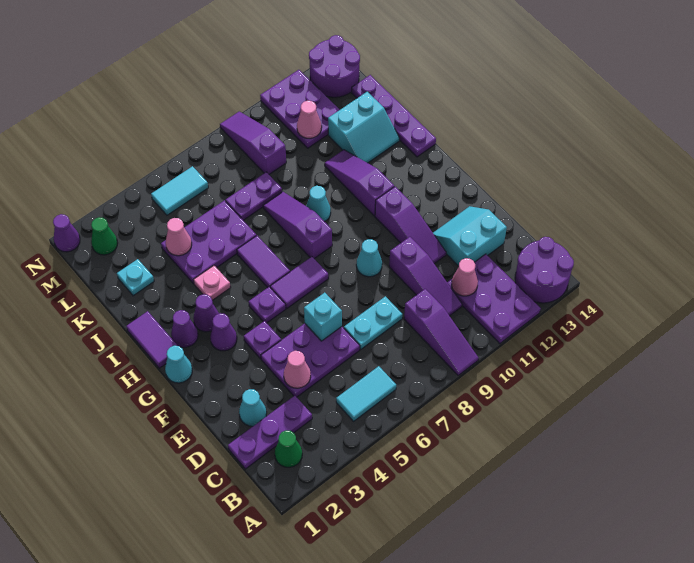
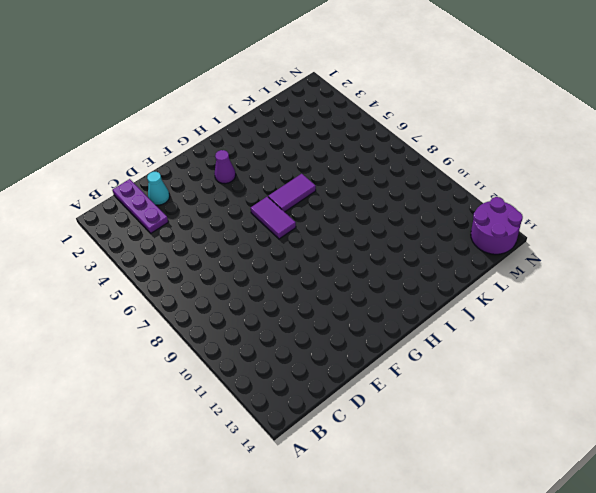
none -> purple slope A9:C9 level 1 top C
none -> purple plate A11:C12 level 1
none -> purple round brick A13:B14 level 1
none -> green cone B2 level 1

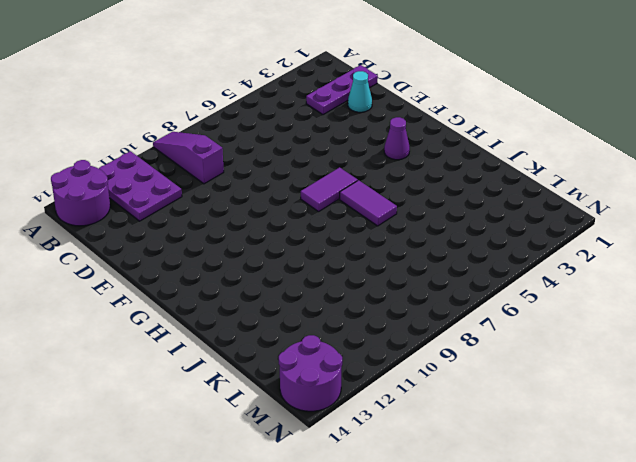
none -> green cone B2 level 1
none -> cyan tile B5:B6 level 1
none -> purple slope C10:E10 level 1 top E
none -> purple plate D4:E6 level 1

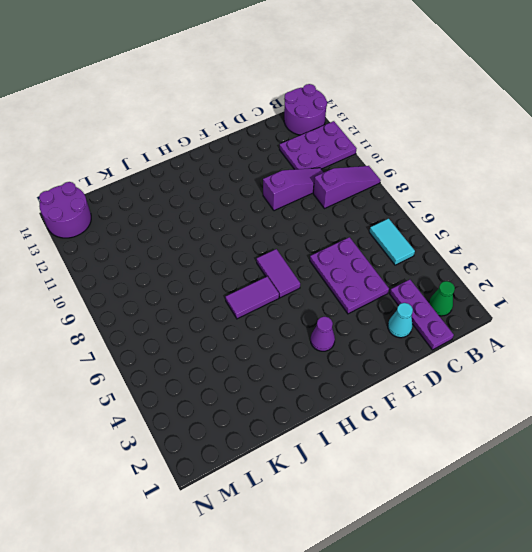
none -> cyan plate D7:D8 level 1
none -> cyan slope D12:E13 level 1 top D
none -> purple slope E11:G11 level 1 top G
none -> purple plate F4 level 1

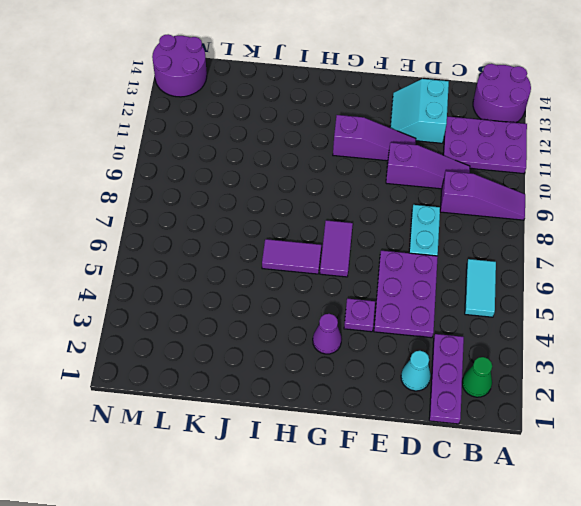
none -> cyan cone F9 level 1
none -> cyan cone G1 level 1
none -> purple plate G5 level 1
none -> purple tile H1:I1 level 1

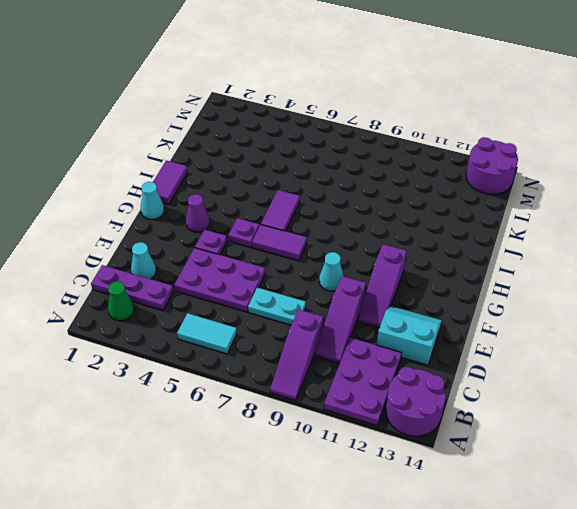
none -> purple cone H2 level 1
none -> purple cone H3 level 1
none -> purple slope H8:J8 level 1 top H
none -> purple slope H11:J11 level 1 top H

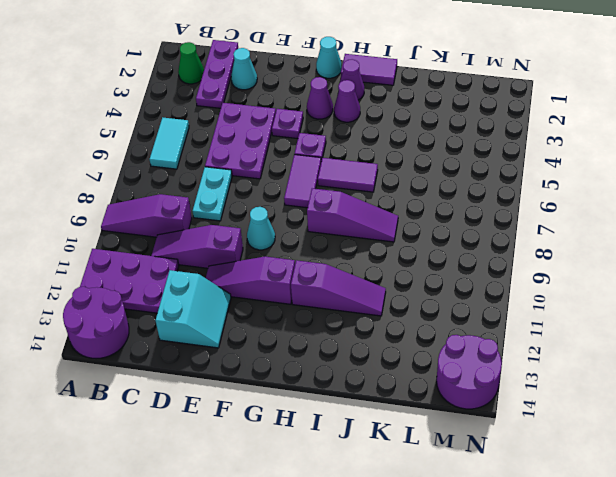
none -> pink plate I4 level 1
none -> cyan cone I9 level 1
none -> purple plate I14:L14 level 1
none -> purple plate J4:K6 level 1

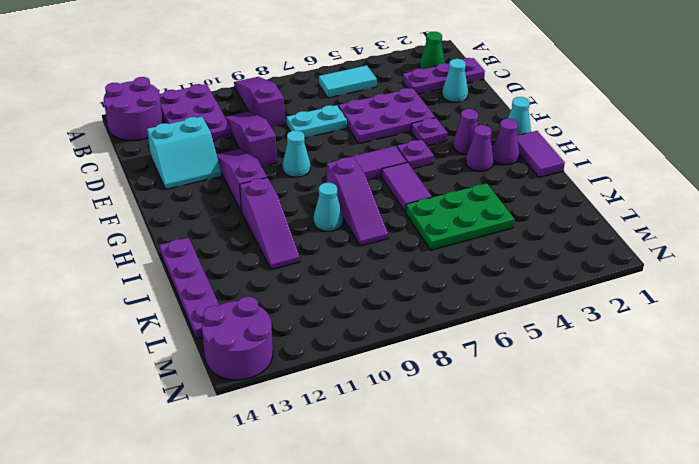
green plate J4:K6 level 1 -> purple plate J4:K6 level 1
none -> pink plate I4 level 1
none -> cyan slope J12:K13 level 1 top K
none -> cyan plate K2 level 1
none -> purple plate K7:K8 level 1

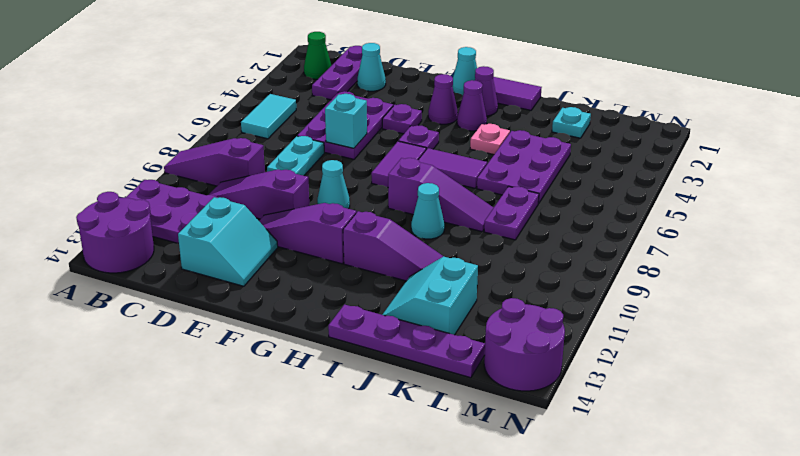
none -> purple slope L9:N9 level 1 top L
none -> purple plate L11:N12 level 1
none -> green cone M2 level 1
none -> cyan tile M5:M6 level 1

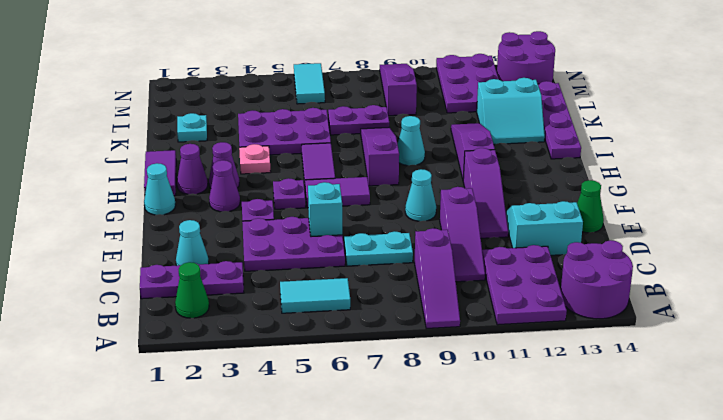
green cone E14 level 1 -> green cone M2 level 1
cyan tile M6:N6 level 1 -> cyan tile M5:M6 level 1
none -> purple cone N1 level 1
none -> pink cone C11 level 2
none -> pink cone D4 level 2
none -> pink cone K4 level 2

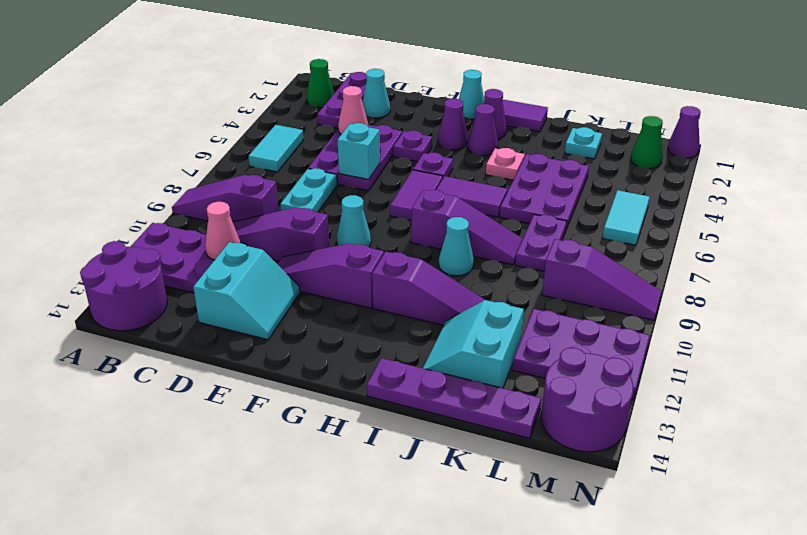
none -> pink cone K4 level 2
none -> pink cone L11 level 2

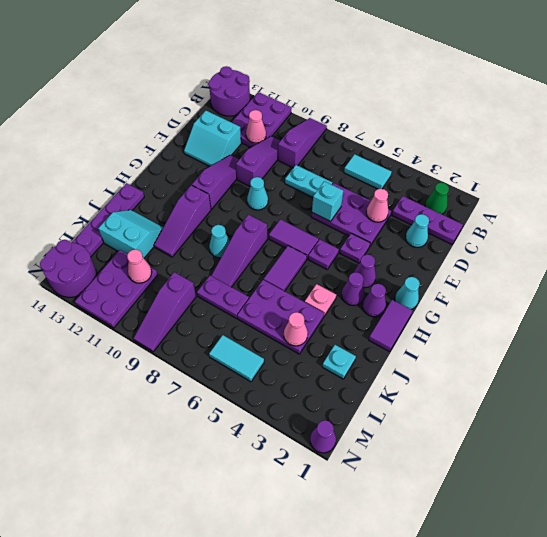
none -> green cone M2 level 1

